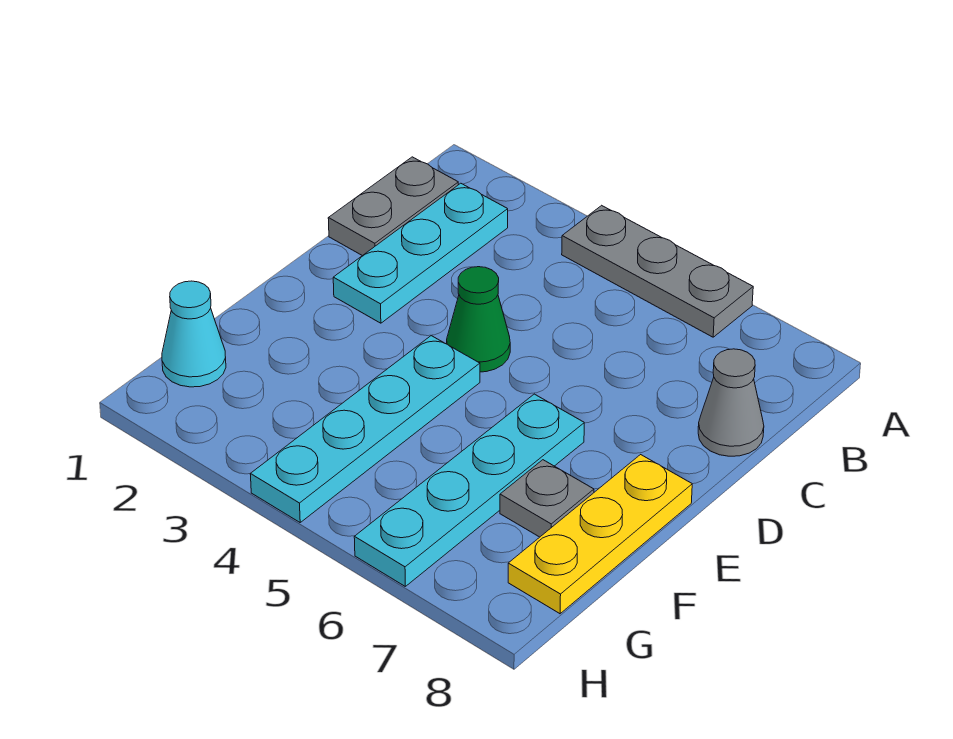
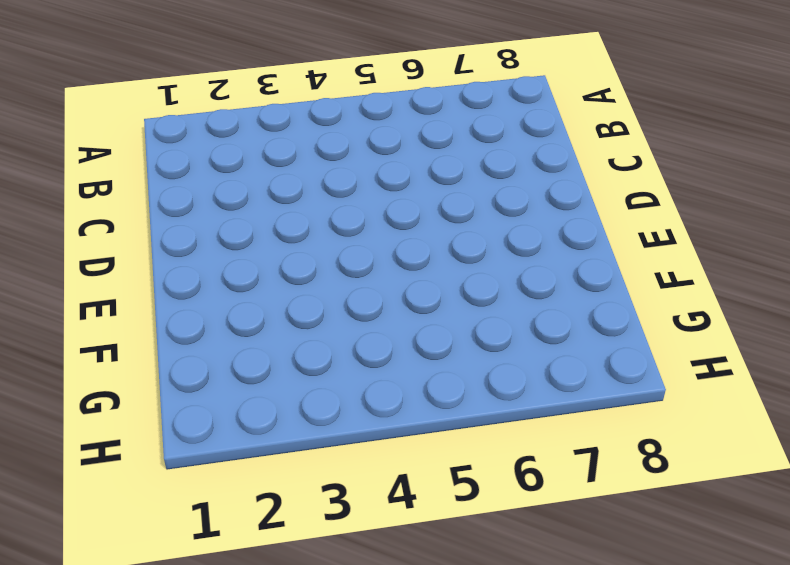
none -> grey plate A4:A6 level 1
none -> grey plate B1:C1 level 1

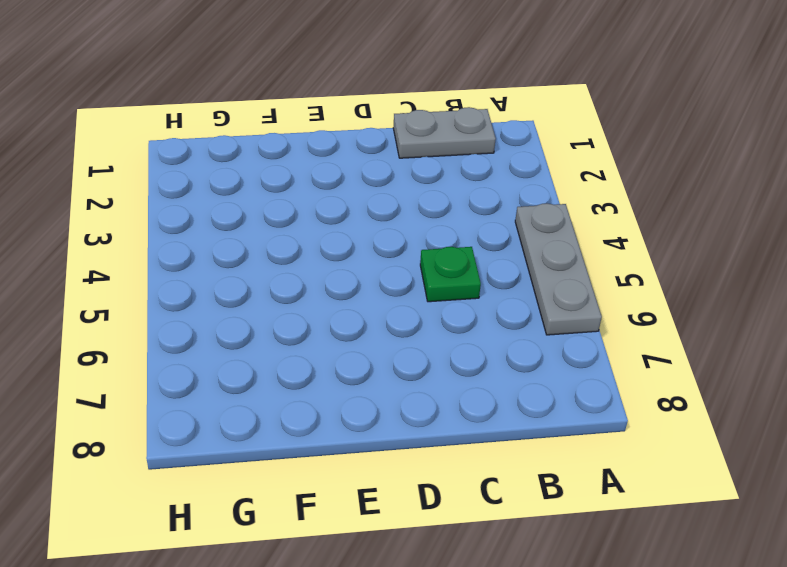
green plate C5 level 1 -> none
none -> cyan plate B2:D2 level 1
none -> grey cone C8 level 1

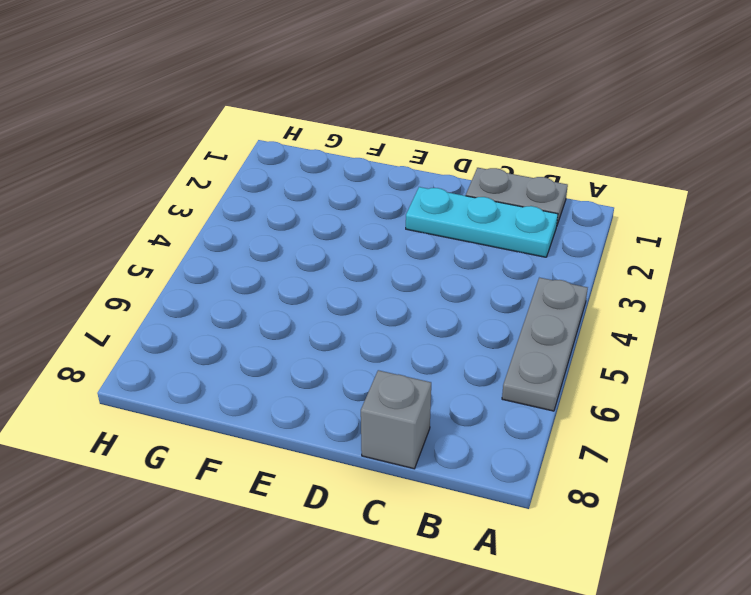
grey brick C8 level 1 -> grey cone C8 level 1
none -> green cone D4 level 1
none -> cyan plate E4:H4 level 1

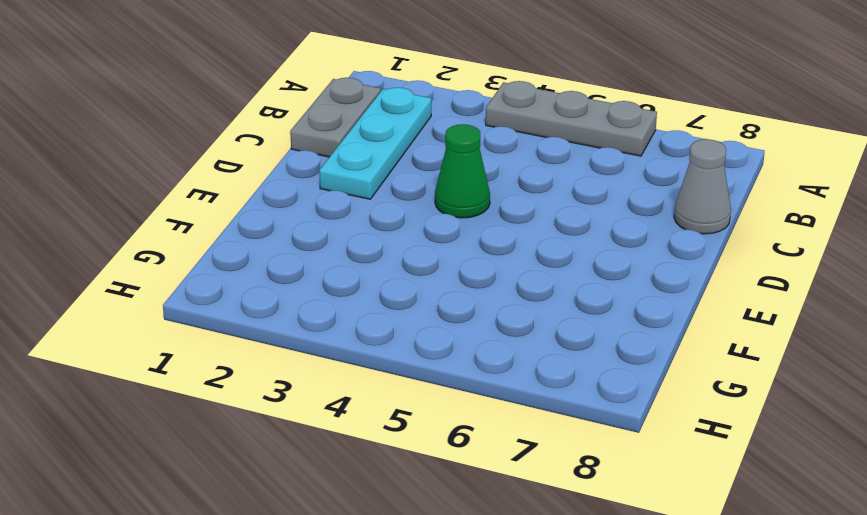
none -> cyan plate E4:H4 level 1
none -> cyan plate E6:H6 level 1

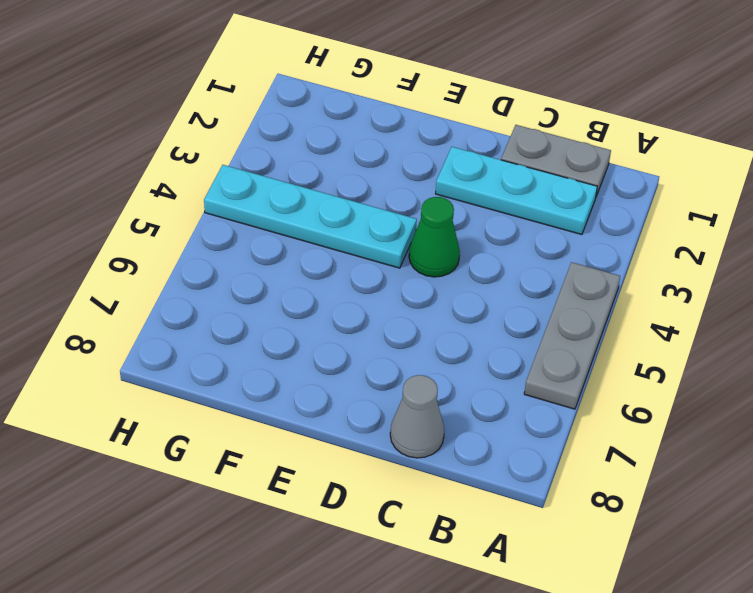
none -> cyan plate E6:H6 level 1
none -> yellow plate E8:G8 level 1

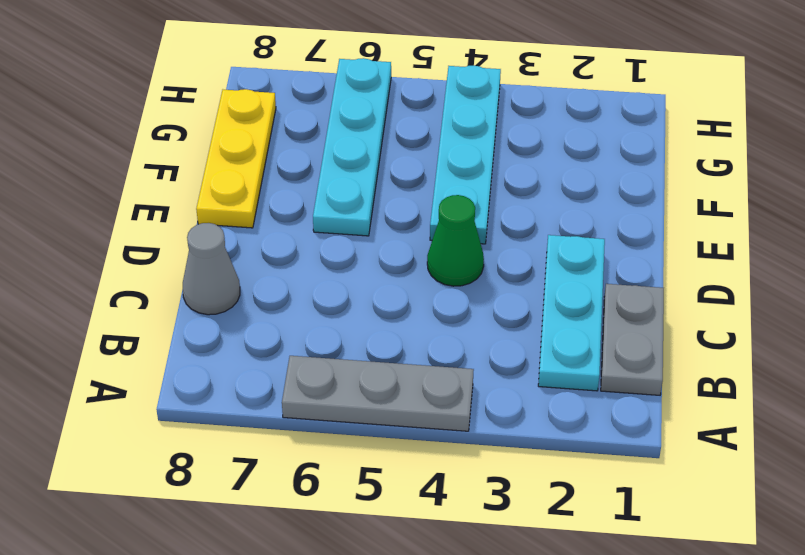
none -> grey plate F7 level 1
none -> cyan cone G1 level 1

